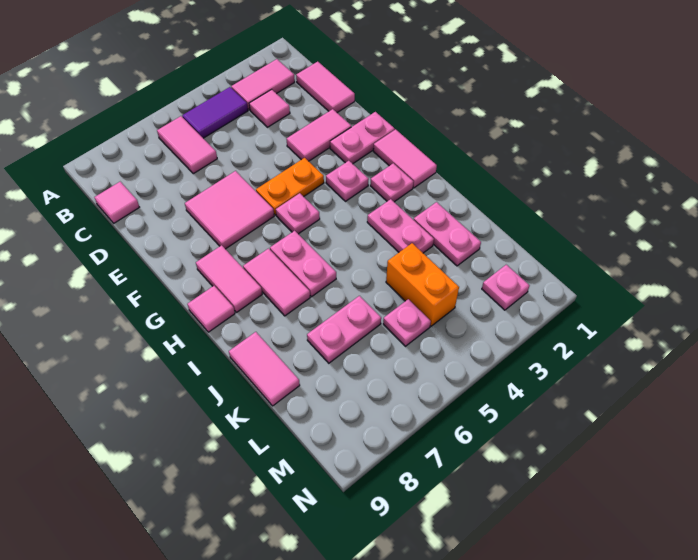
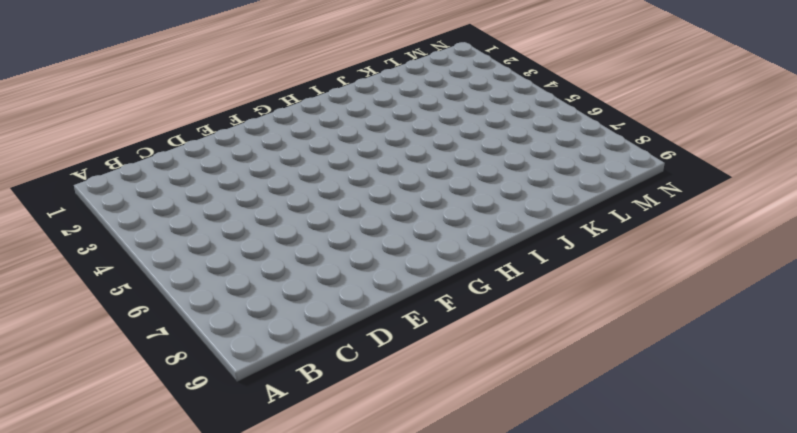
none -> pink tile B2:B3 level 1
none -> purple tile B4:B5 level 1
none -> pink tile B6:C6 level 1

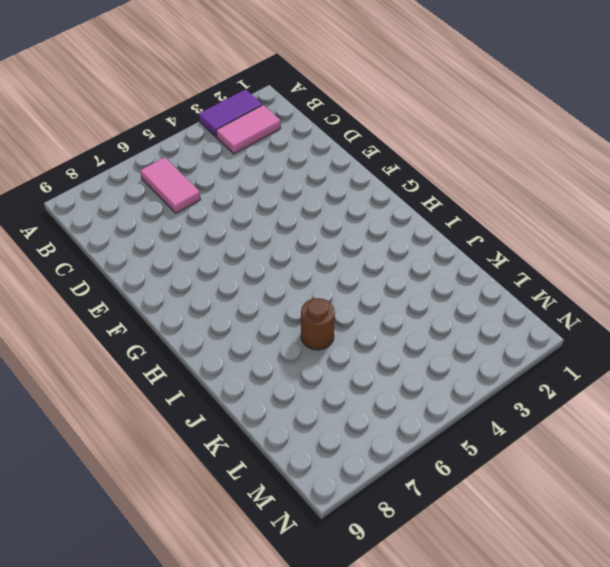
purple tile A2:A3 level 1 -> purple tile B4:B5 level 1
brown round brick J6 level 1 -> none
none -> pink tile C1:D1 level 1
none -> pink tile C3 level 1
none -> pink tile C9 level 1

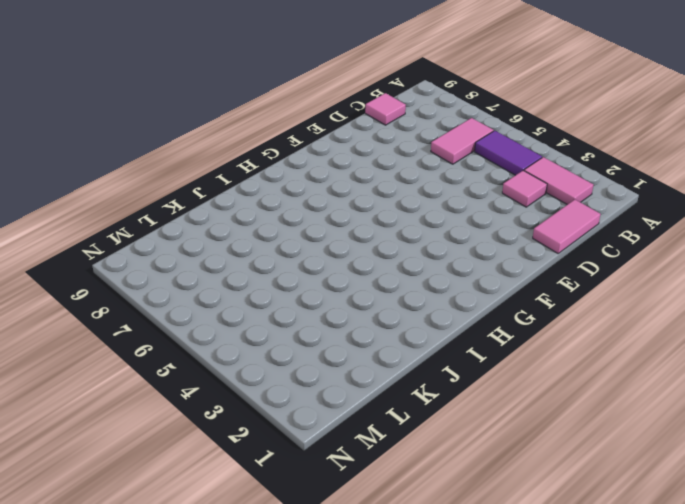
none -> pink tile E2:E3 level 1
none -> pink tile E6:F7 level 1
none -> pink plate F1:F2 level 1

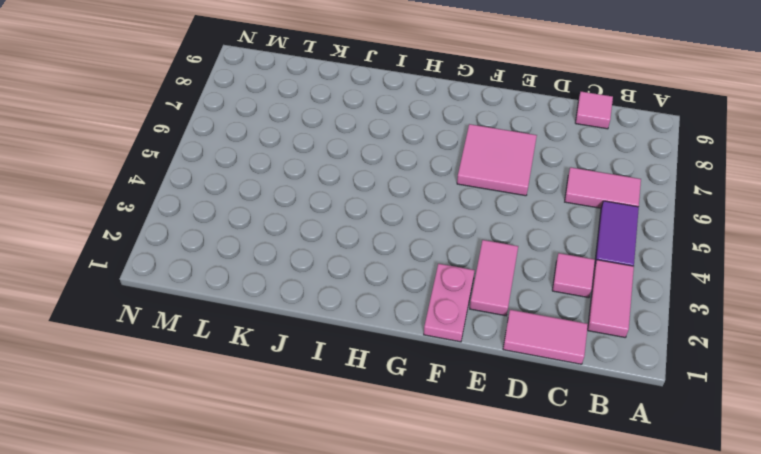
none -> orange plate F4:F5 level 1
none -> pink tile G1:H1 level 1
none -> pink plate G3 level 1

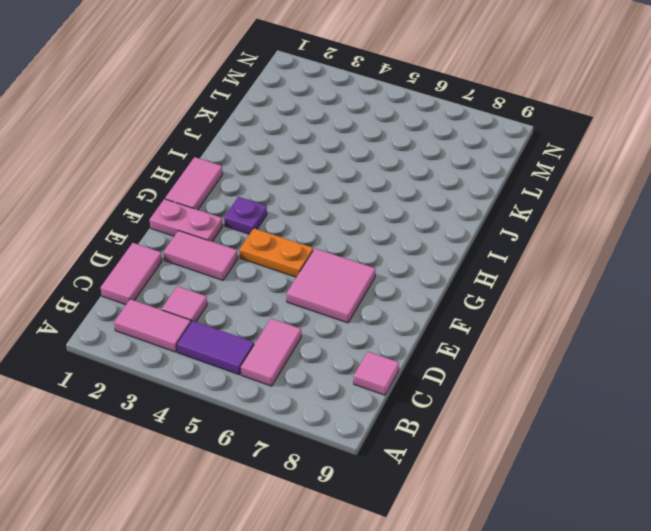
purple plate G3 level 1 -> pink plate G3 level 1
none -> pink plate G5 level 1
none -> pink tile G8:H8 level 1
none -> pink plate H2 level 1

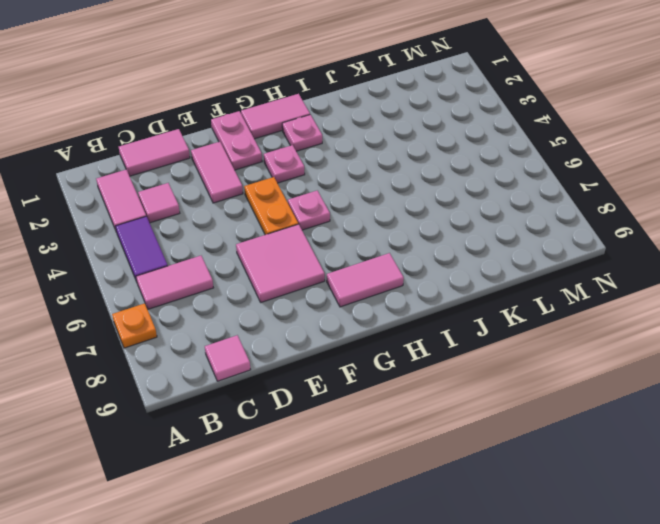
orange plate A7 level 1 -> none
none -> pink plate H6:I6 level 1
none -> pink tile H7:I7 level 1
none -> pink tile H9 level 1

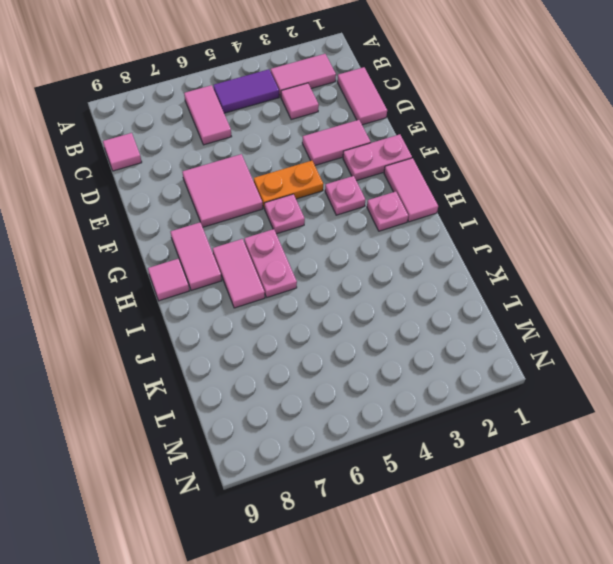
none -> pink plate I3:J3 level 1
none -> pink plate J2:K2 level 1
none -> pink tile J9:K9 level 1

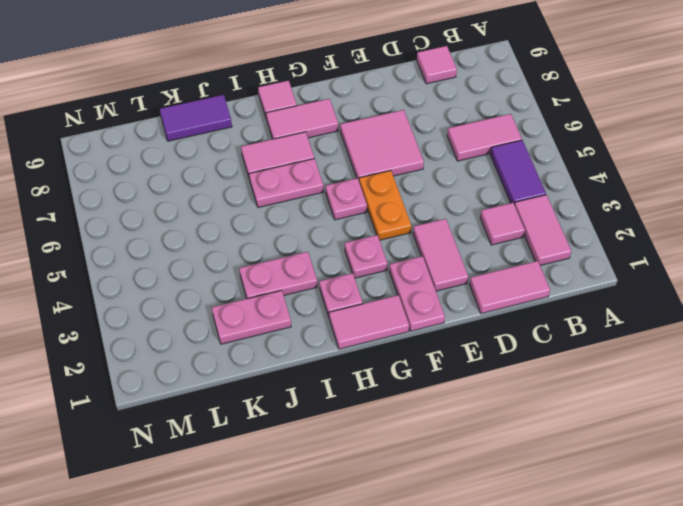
purple tile J9:K9 level 1 -> pink tile J9:K9 level 1
none -> orange brick K4:L4 level 1
none -> pink plate K6:K7 level 1
none -> pink plate L5 level 1

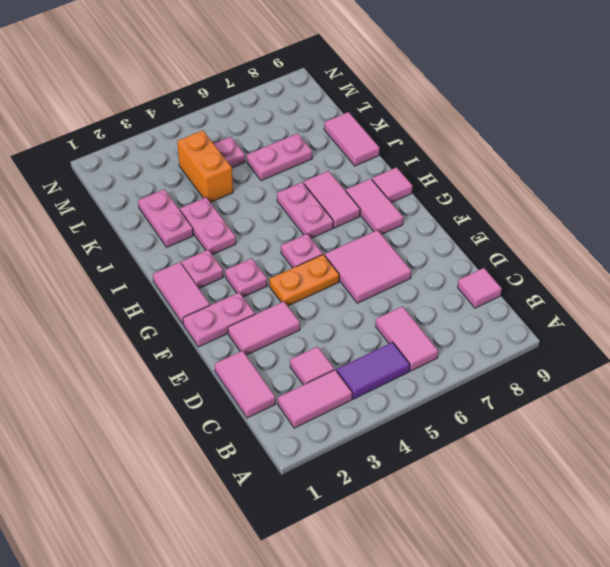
none -> pink plate M2 level 1

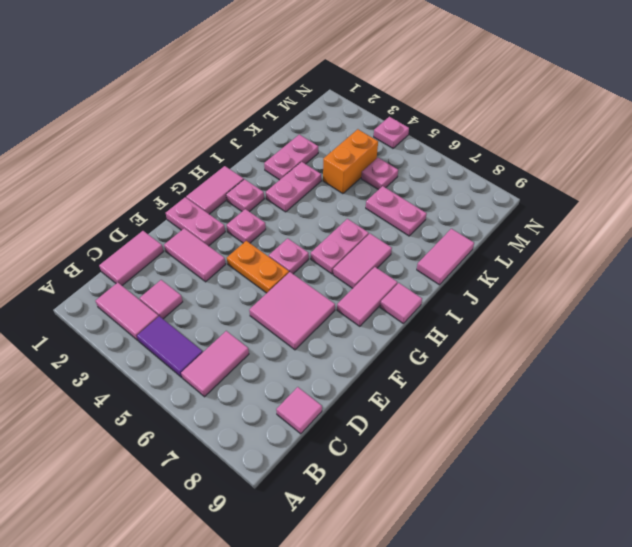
pink plate N4 level 1 -> pink plate M2 level 1

